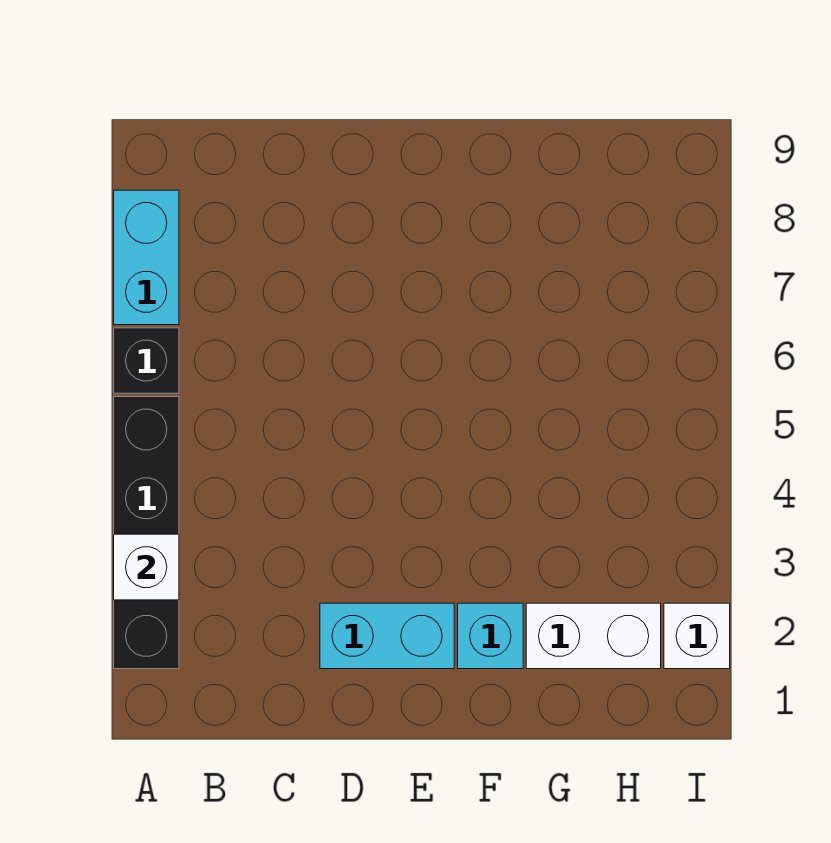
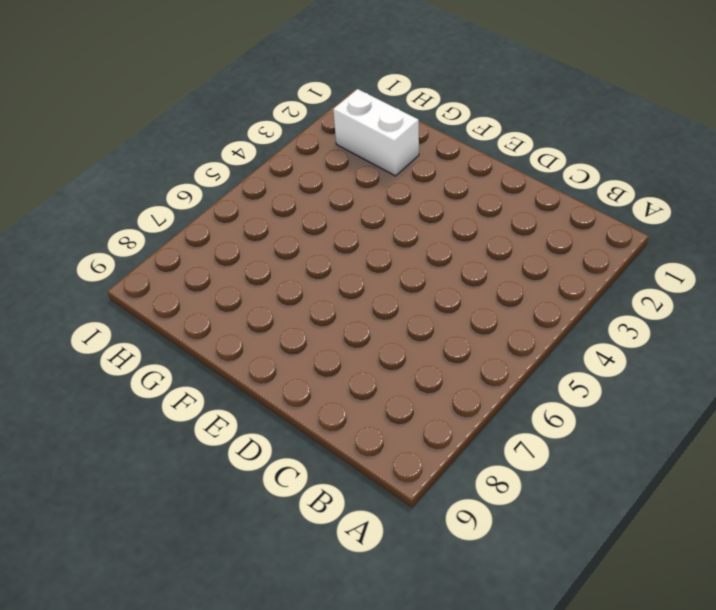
none -> black brick A2:A5 level 1
none -> black brick A6 level 1

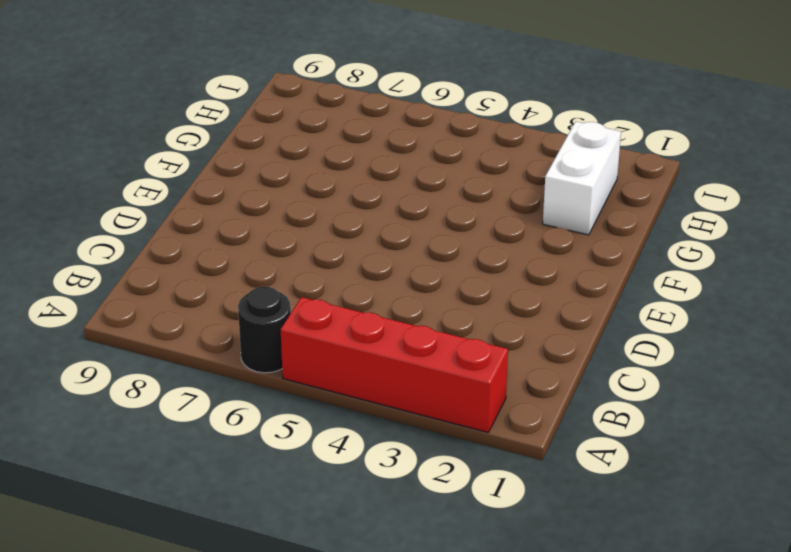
red brick A2:A5 level 1 -> black brick A2:A5 level 1
black round brick A6 level 1 -> black brick A6 level 1
none -> cyan brick A7:A8 level 1
none -> cyan brick D2:E2 level 1

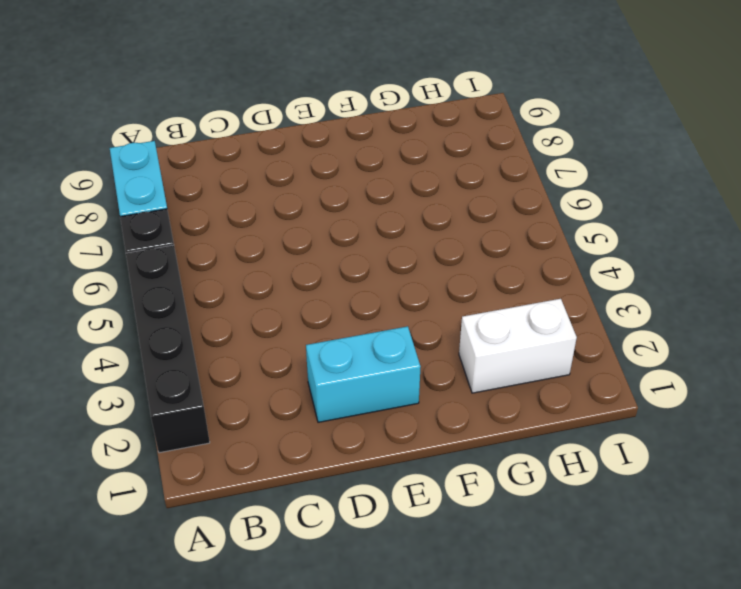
none -> cyan brick F2 level 1
none -> white brick I2 level 1

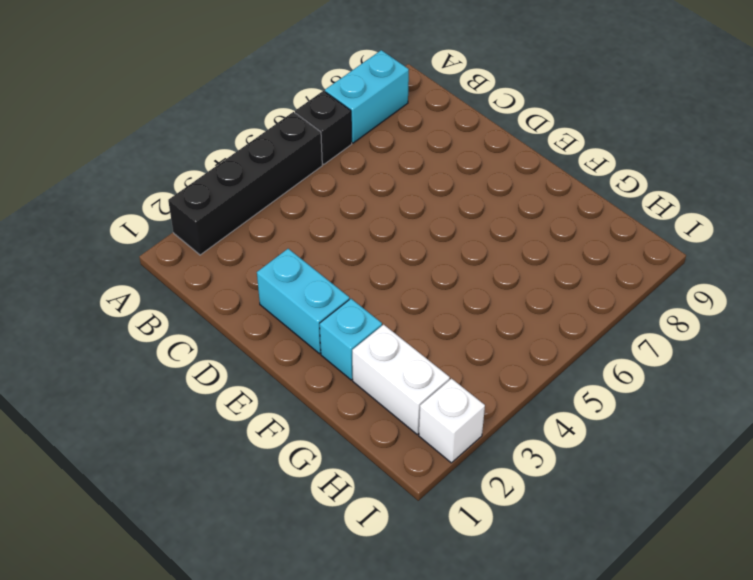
none -> white brick A3 level 2

